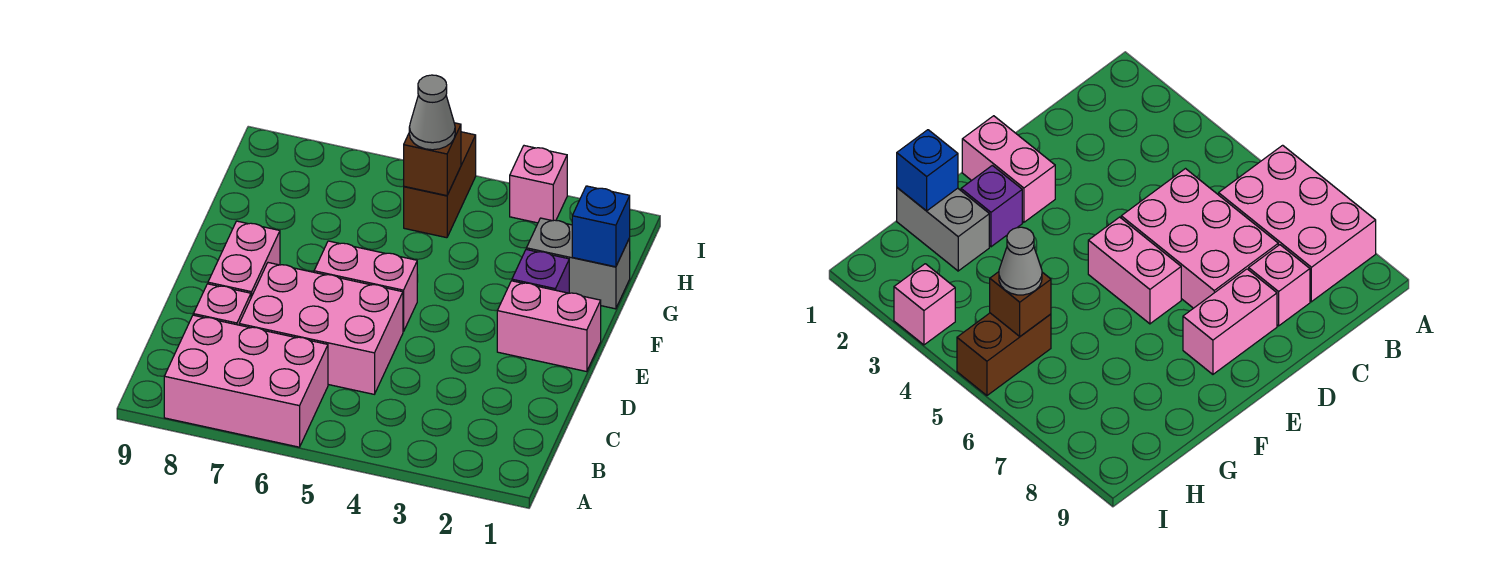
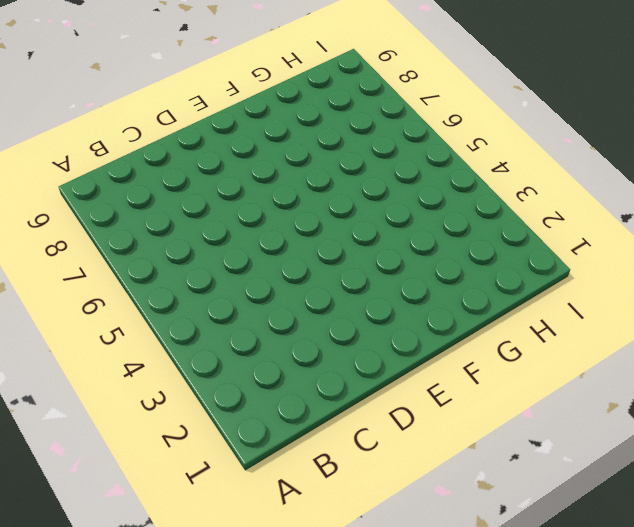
none -> pink brick A6:B8 level 1
none -> pink brick C5:D7 level 1
none -> pink brick C8 level 1

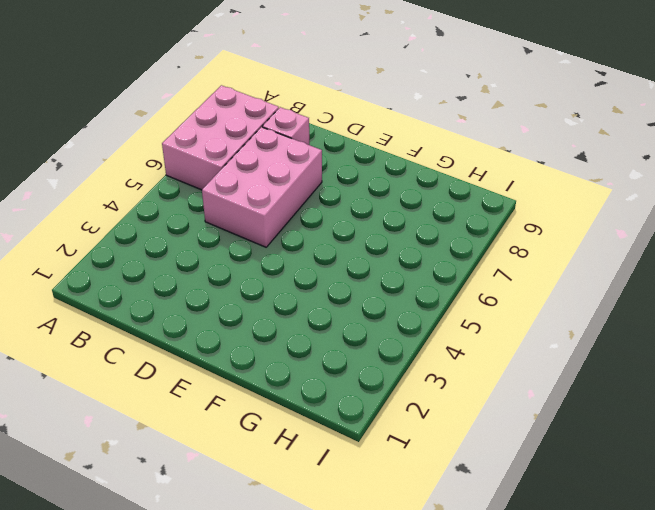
none -> pink brick D8:E8 level 1
none -> pink brick E1:E2 level 1
none -> pink brick E5:E6 level 1

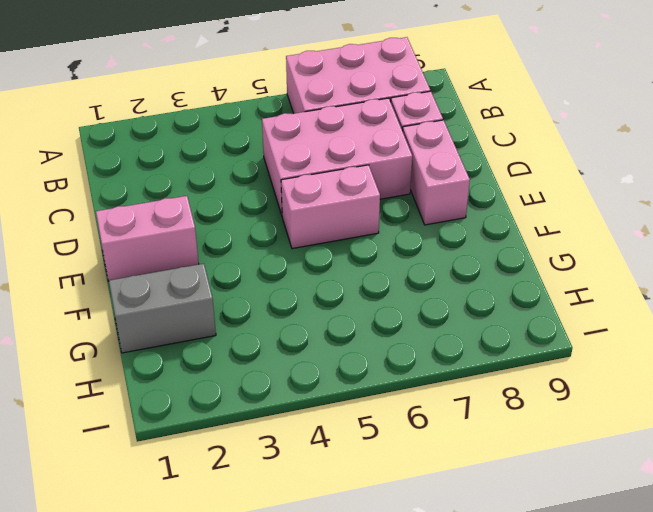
none -> purple brick F2 level 1
none -> brown brick H5:I5 level 1
none -> pink brick I3 level 1

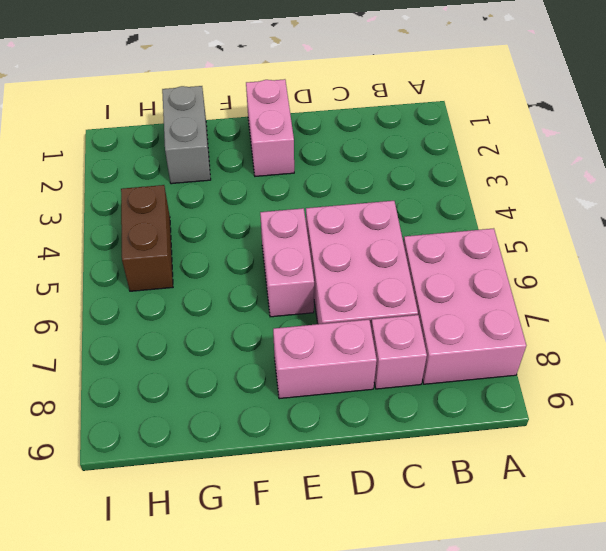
brown brick H4:H5 level 1 -> brown brick H5:I5 level 1
none -> purple brick F2 level 1
none -> pink brick I3 level 1
none -> blue brick G1 level 2

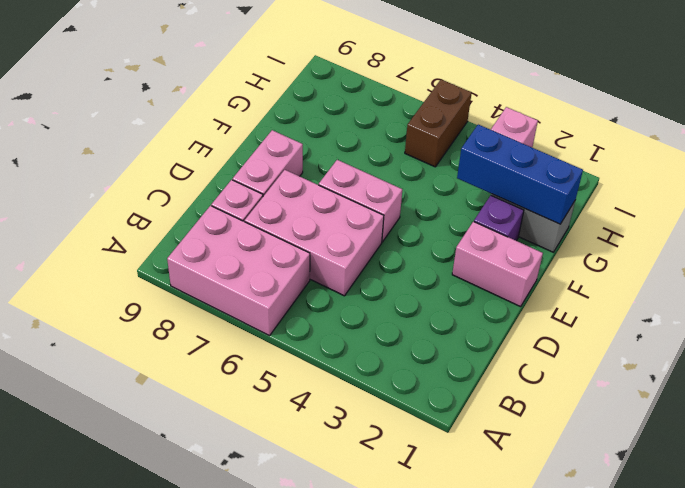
blue brick G1:G3 level 2 -> blue brick G1 level 2
none -> brown brick H5 level 2
none -> grey cone H5 level 3

